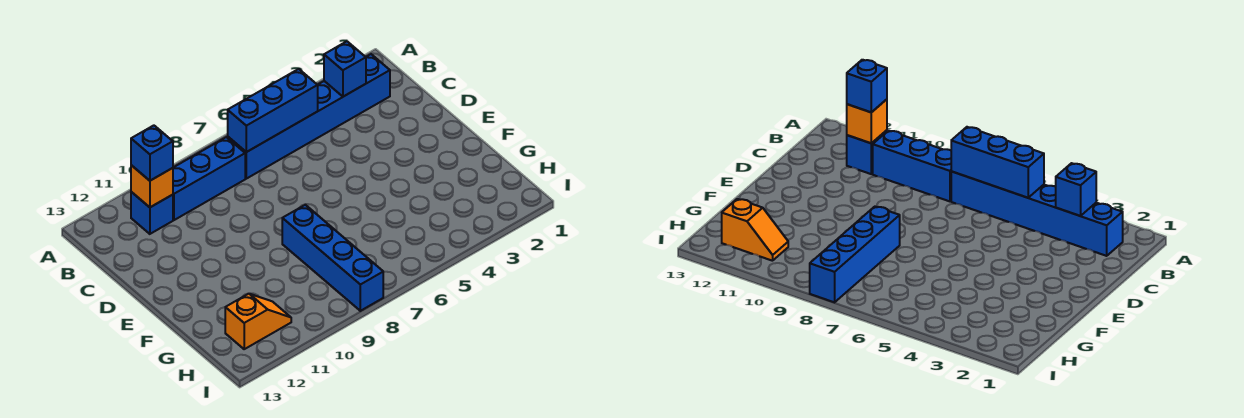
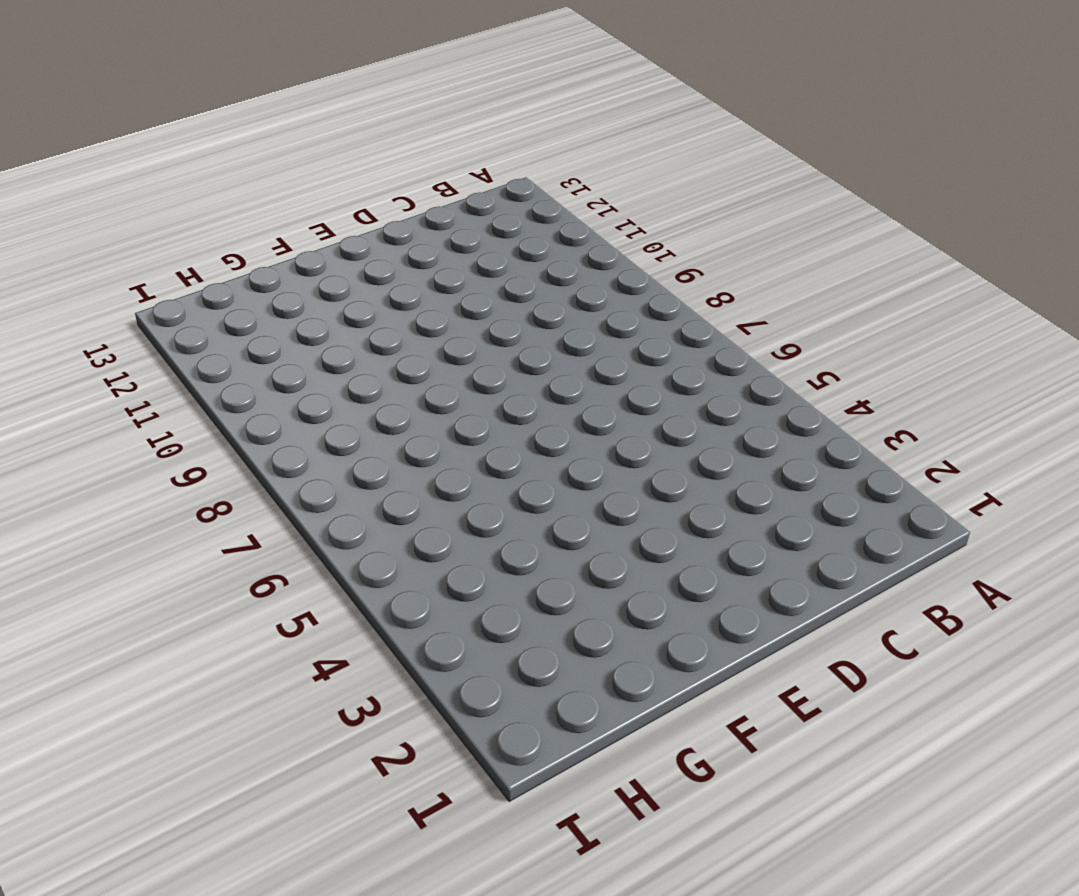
none -> blue brick B2:B7 level 1
none -> blue brick B8:B10 level 1

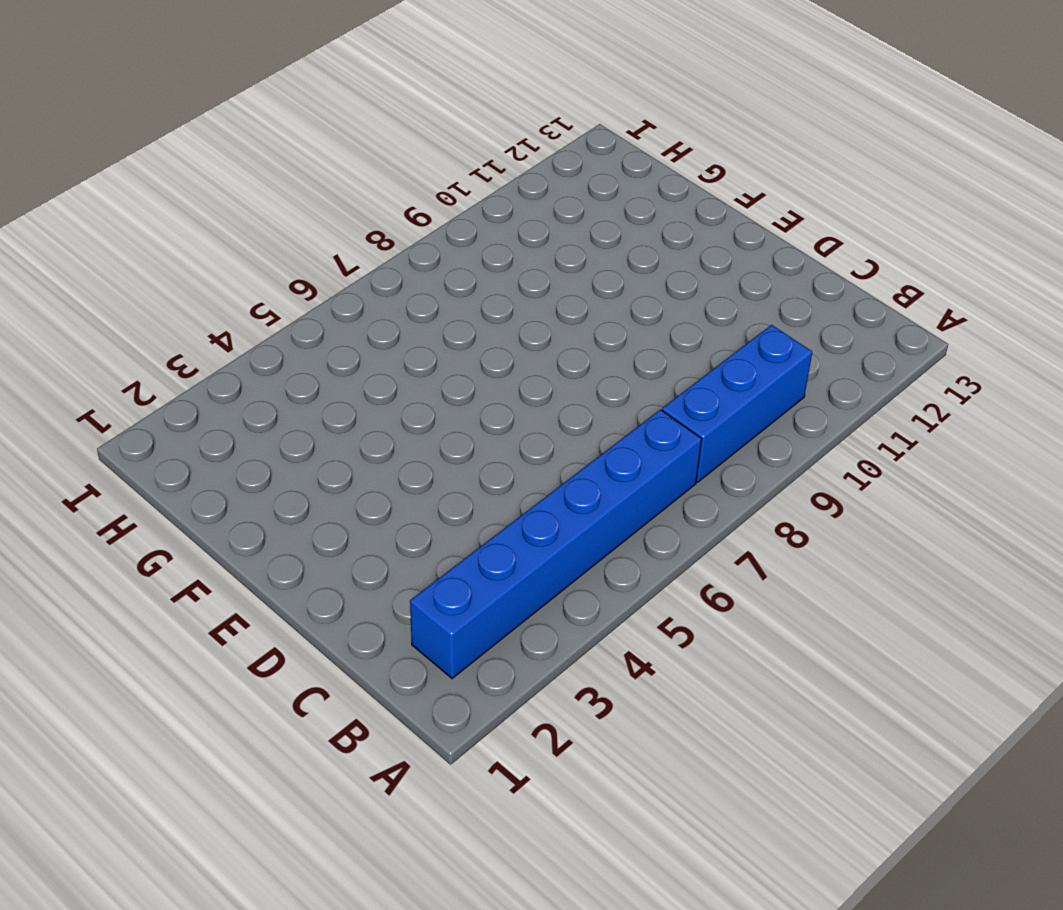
none -> blue brick B11 level 1
none -> blue brick F8:I8 level 1

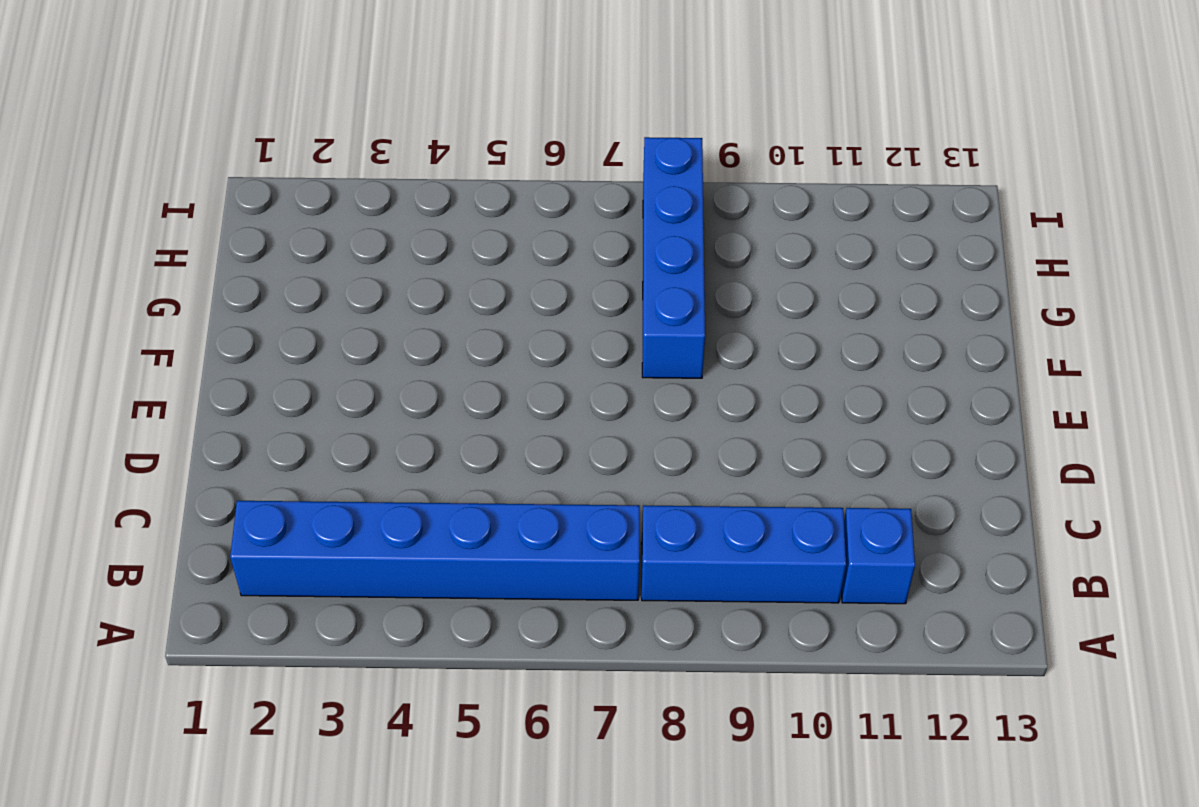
none -> orange slope H11:H12 level 1 top 12
none -> blue brick B3 level 2

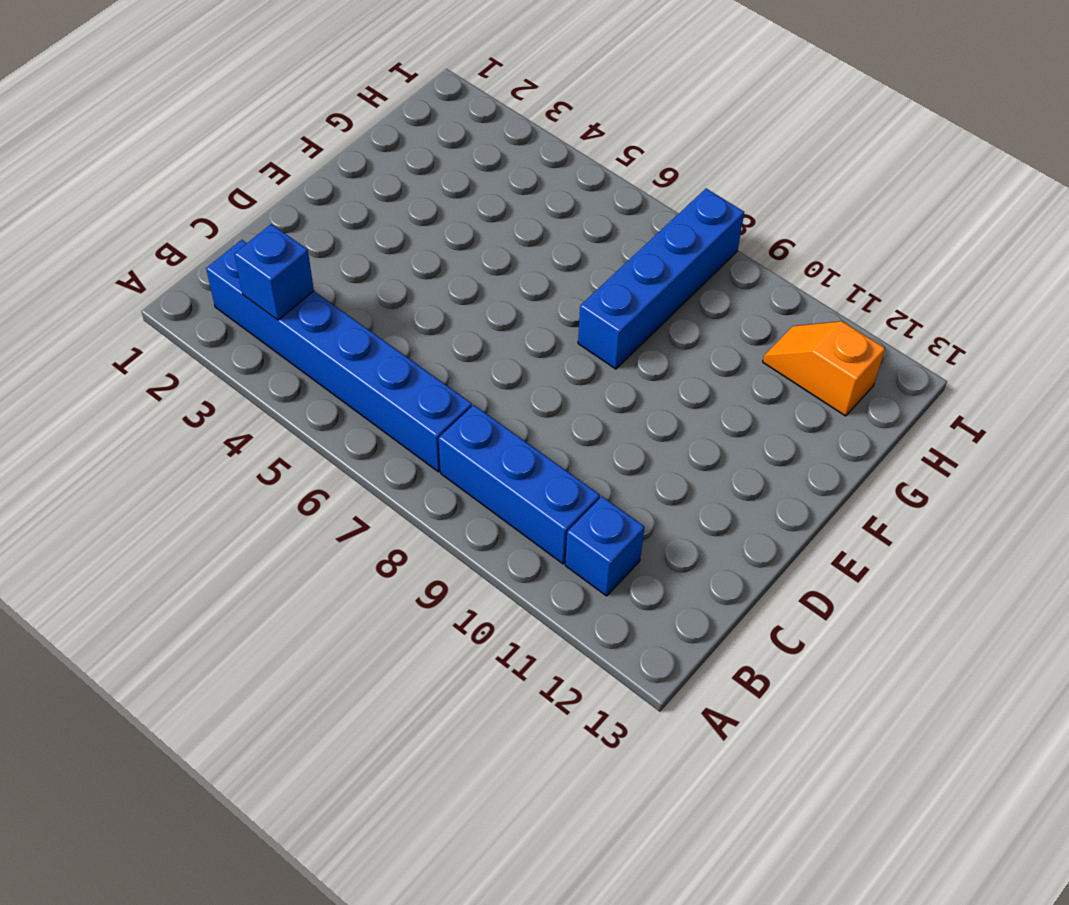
none -> blue brick B5:B7 level 2
none -> orange brick B11 level 2

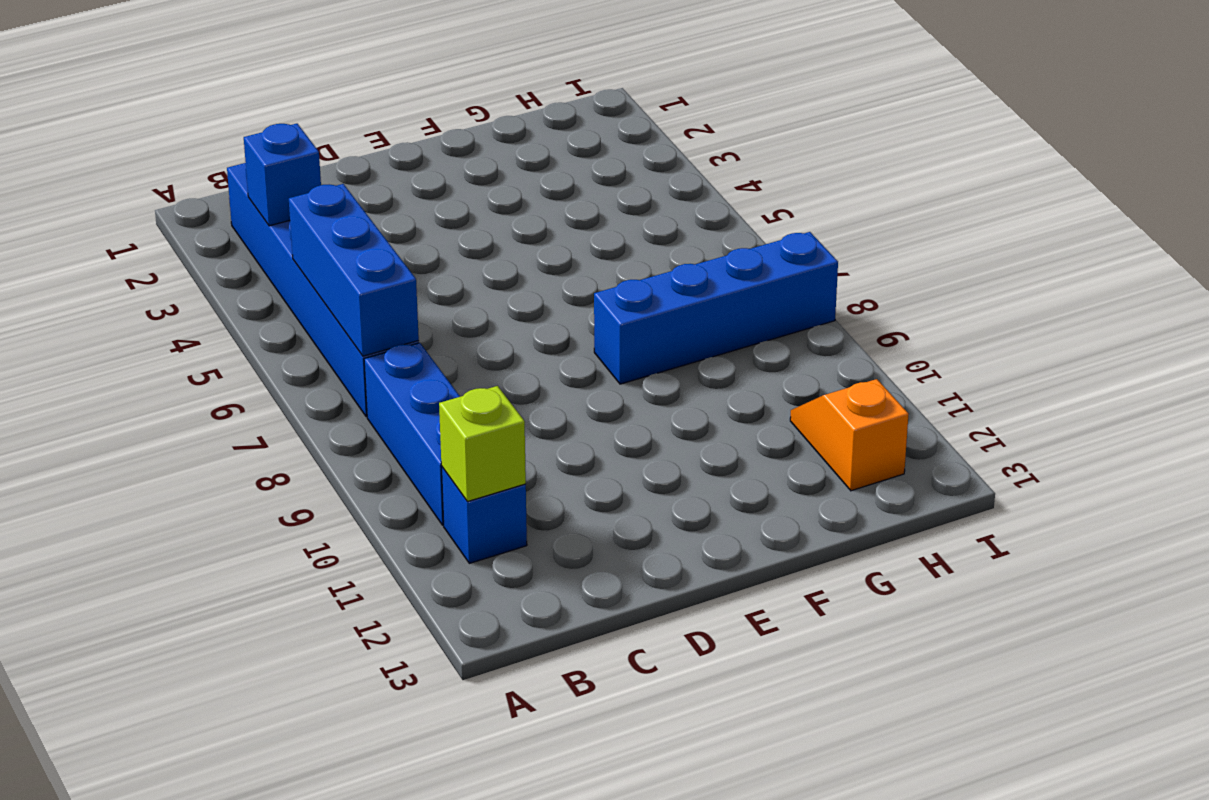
lime brick B11 level 2 -> orange brick B11 level 2
none -> blue brick B11 level 3

